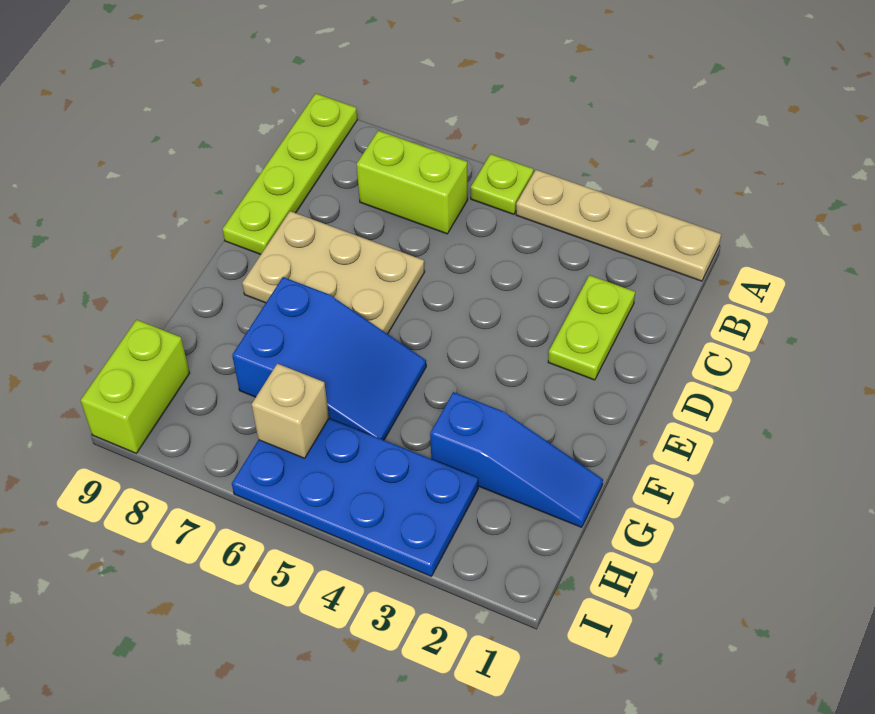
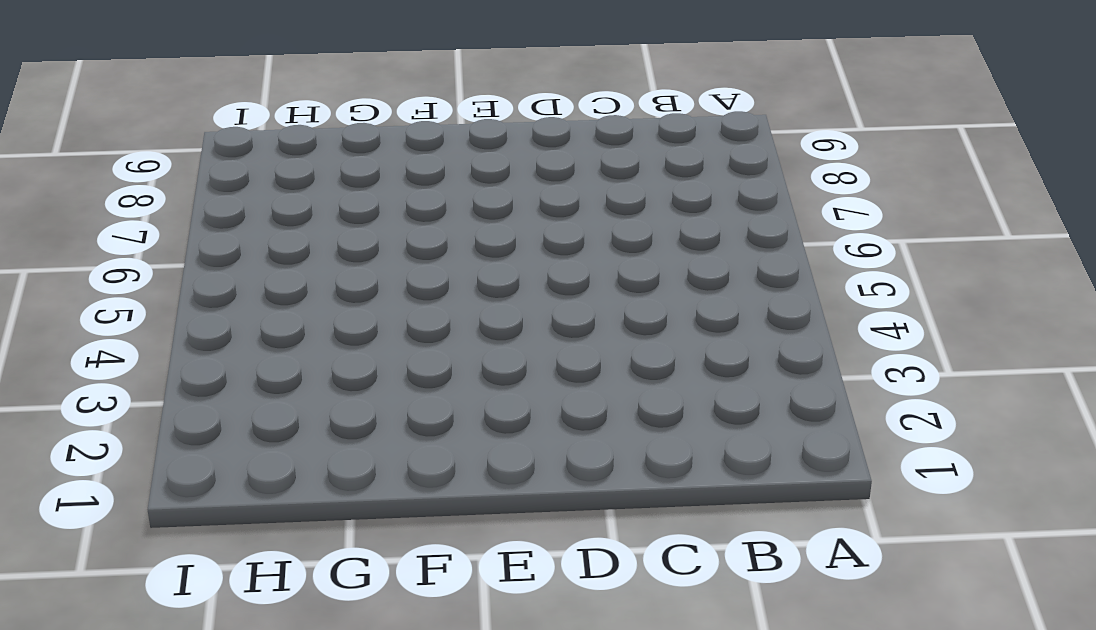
none -> tan plate A1:A4 level 1
none -> lime plate A5 level 1

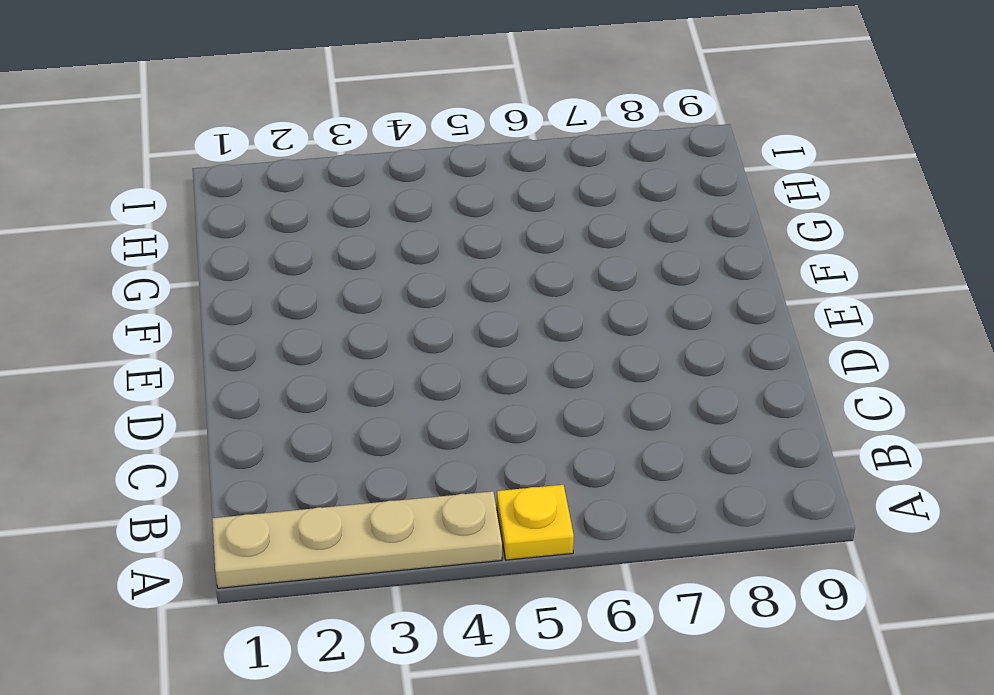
yellow plate A5 level 1 -> lime plate A5 level 1
none -> lime plate A9:D9 level 1
none -> lime brick B6:B7 level 1

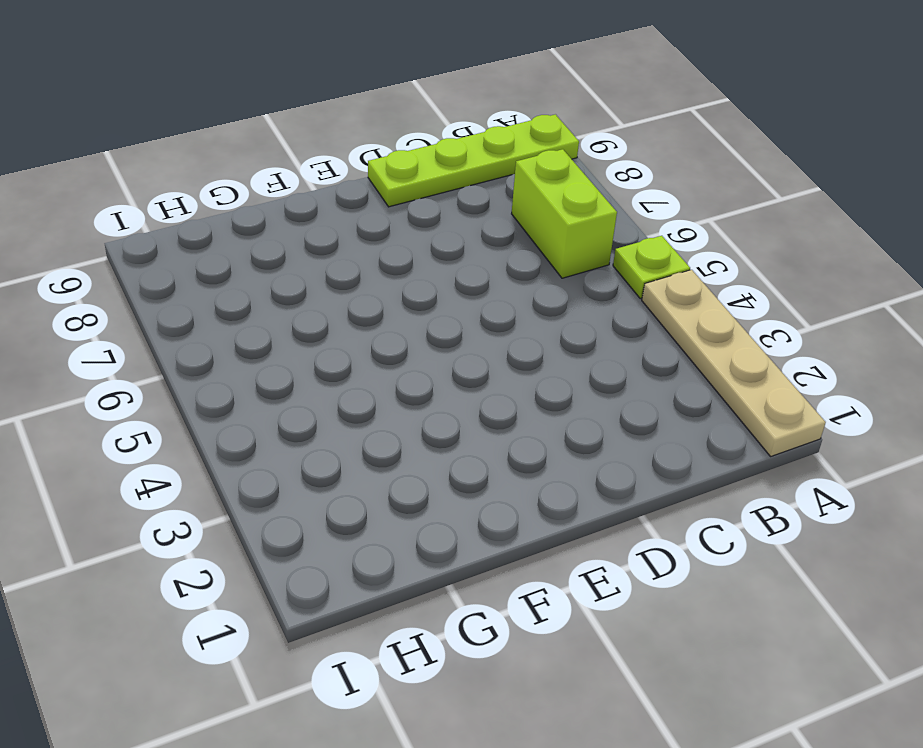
none -> lime plate C2:D2 level 1
none -> tan plate D6:E8 level 1

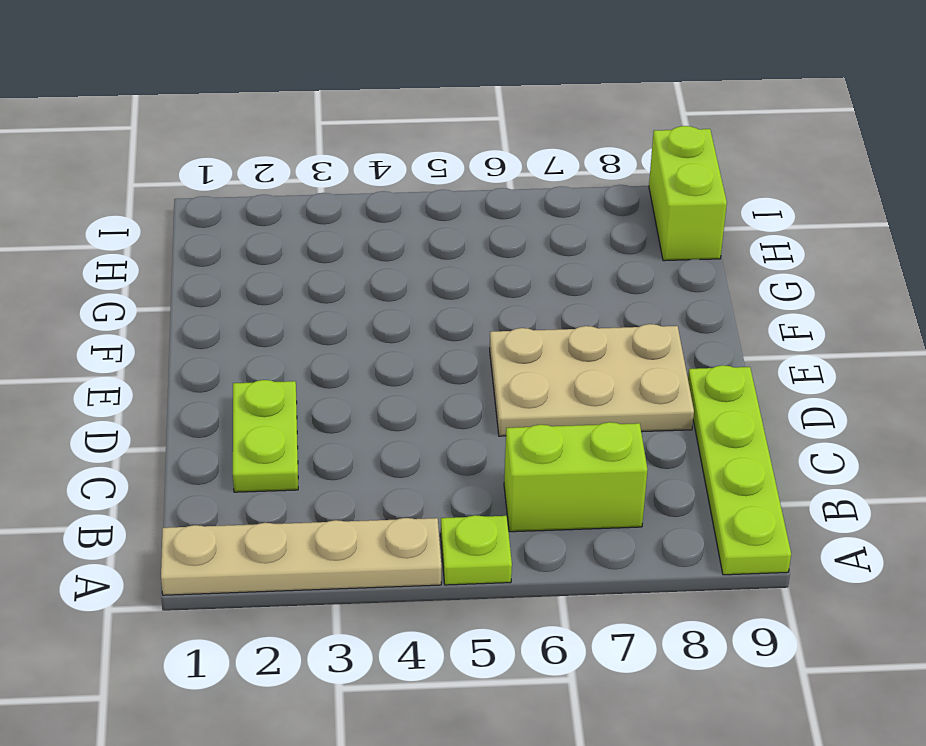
none -> blue slope F5:G7 level 1 top 7
none -> blue slope G1:G3 level 1 top 3

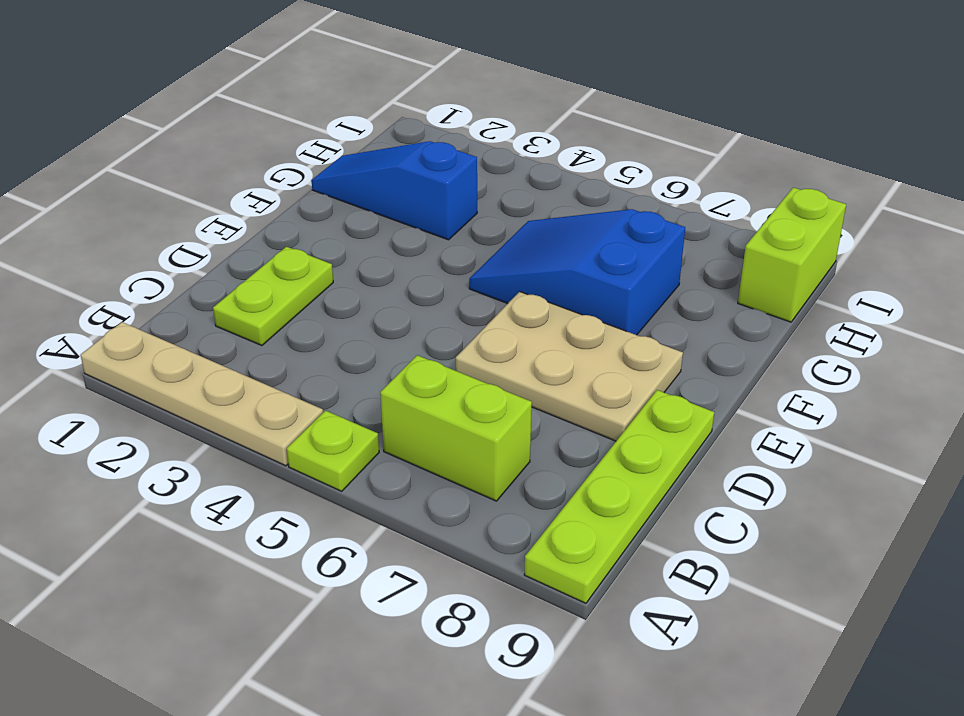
none -> blue plate H3:I6 level 1
none -> tan brick H6 level 2

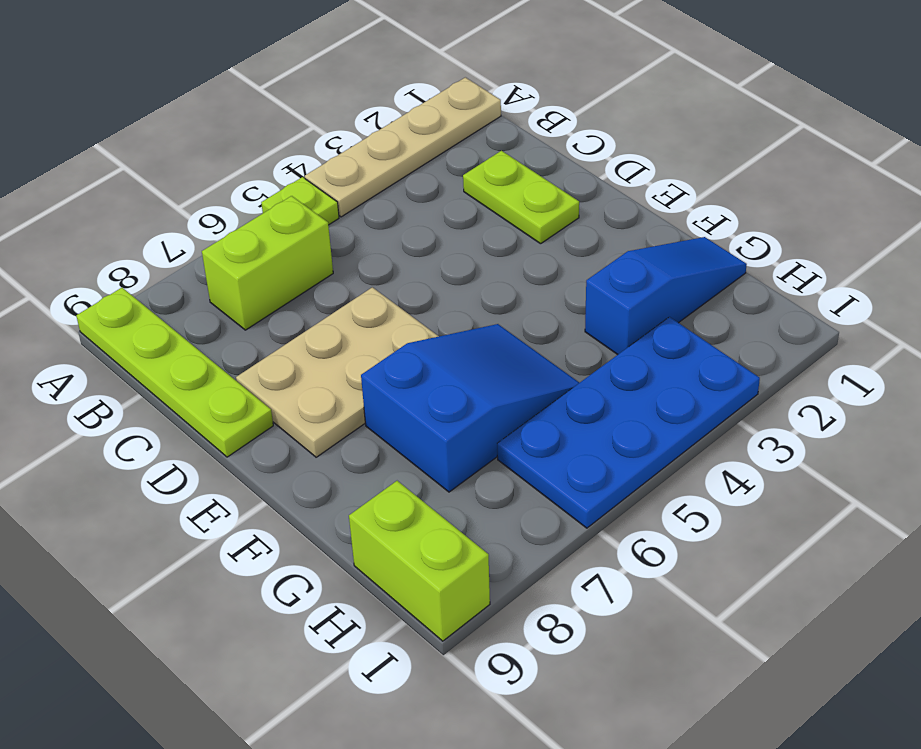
none -> tan brick H6 level 2

